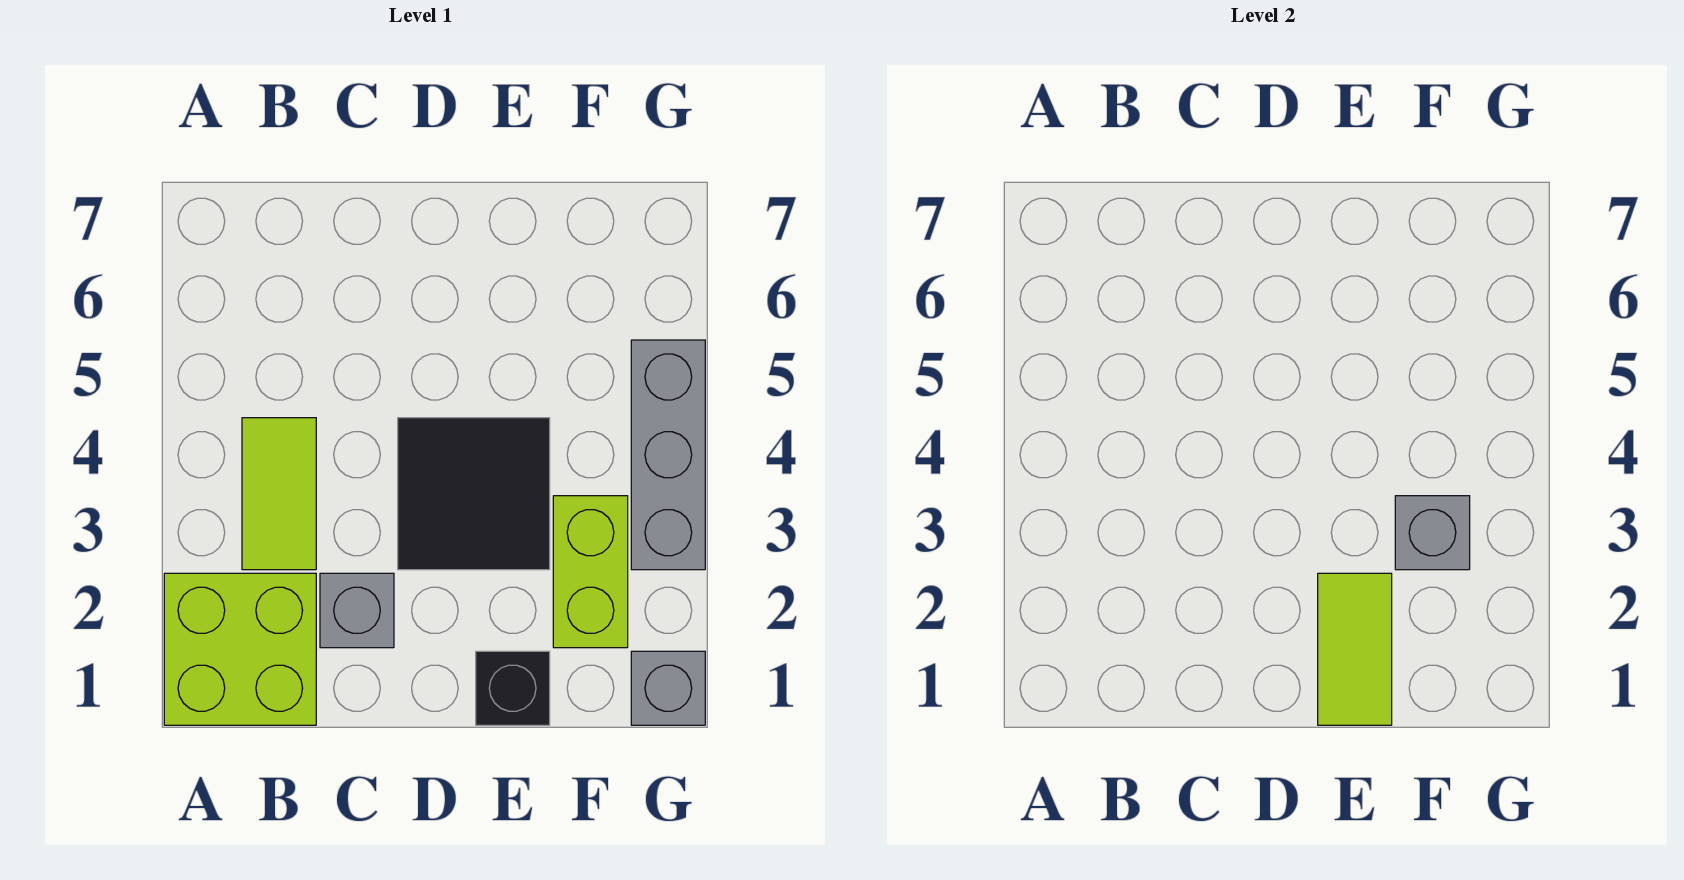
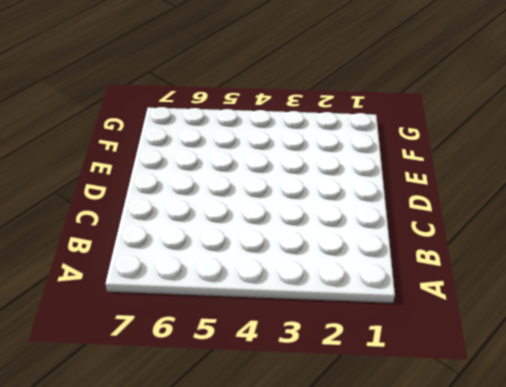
none -> lime brick A1:B2 level 1
none -> lime tile B3:B4 level 1

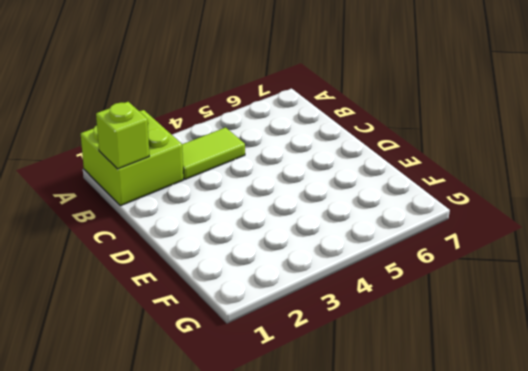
lime brick B1 level 2 -> none
none -> grey brick C2 level 1
none -> black tile D3:E4 level 1

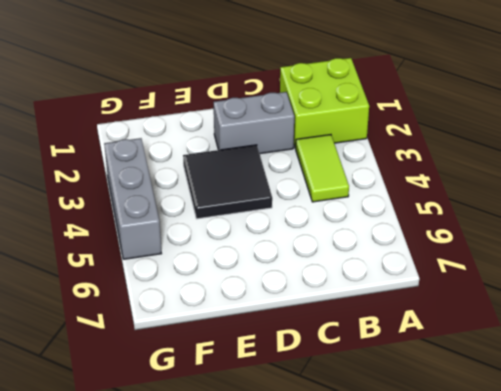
grey brick C2:D2 level 1 -> grey brick C2 level 1
none -> black brick E1 level 1
none -> lime brick F2:F3 level 1

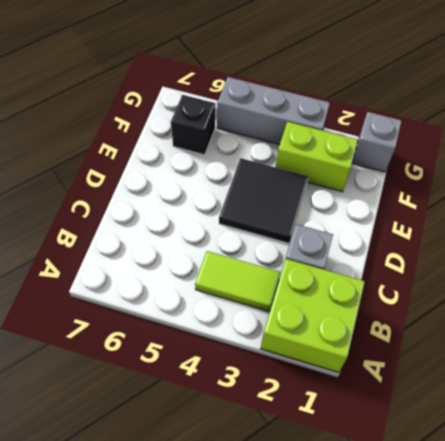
black brick F6 level 1 -> black brick E1 level 1
none -> lime tile E1:E2 level 2
none -> grey brick F3 level 2

